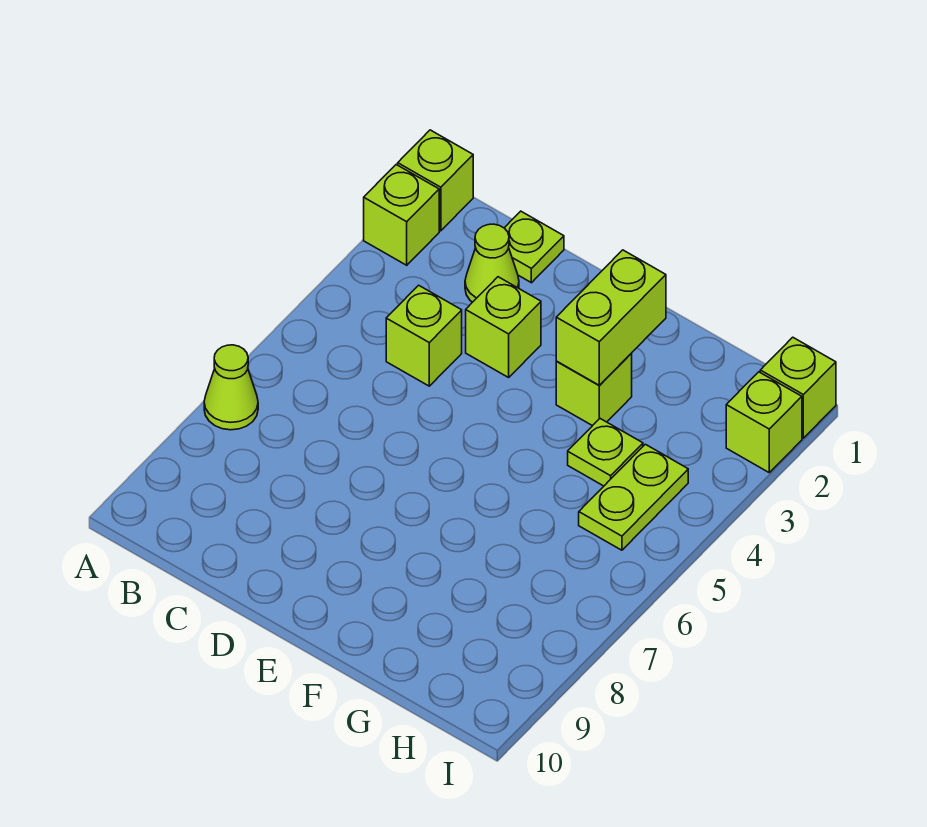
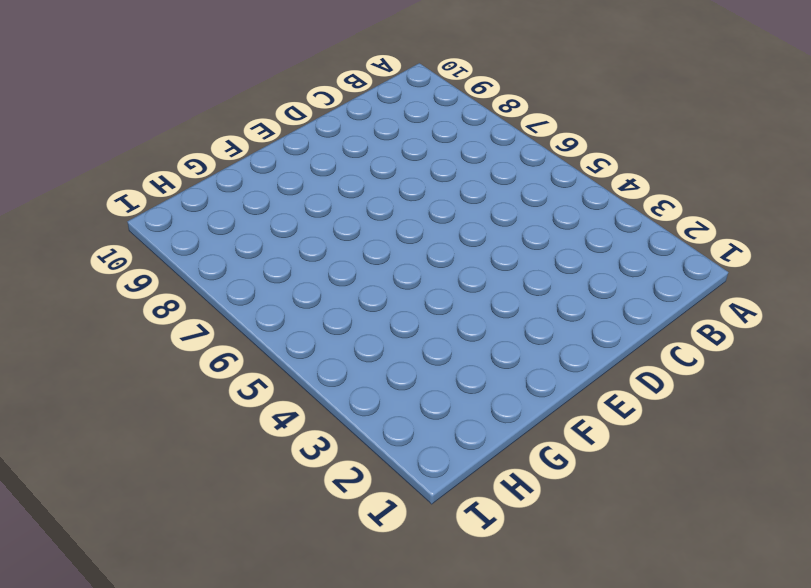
none -> lime brick A1 level 1
none -> lime brick A2 level 1
none -> lime cone A7 level 1

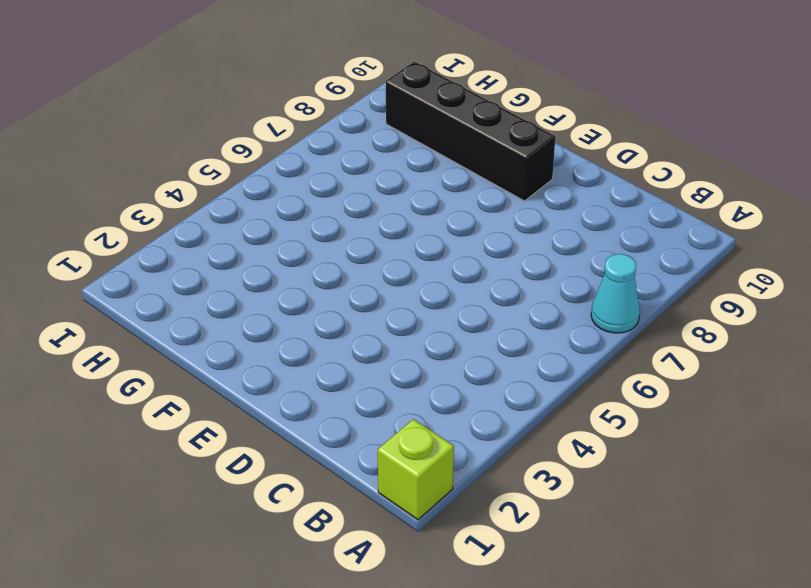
cyan cone A7 level 1 -> lime cone A7 level 1
black brick E9:H9 level 1 -> none
none -> lime brick A2 level 1
none -> lime plate C1 level 1
none -> lime cone C2 level 1

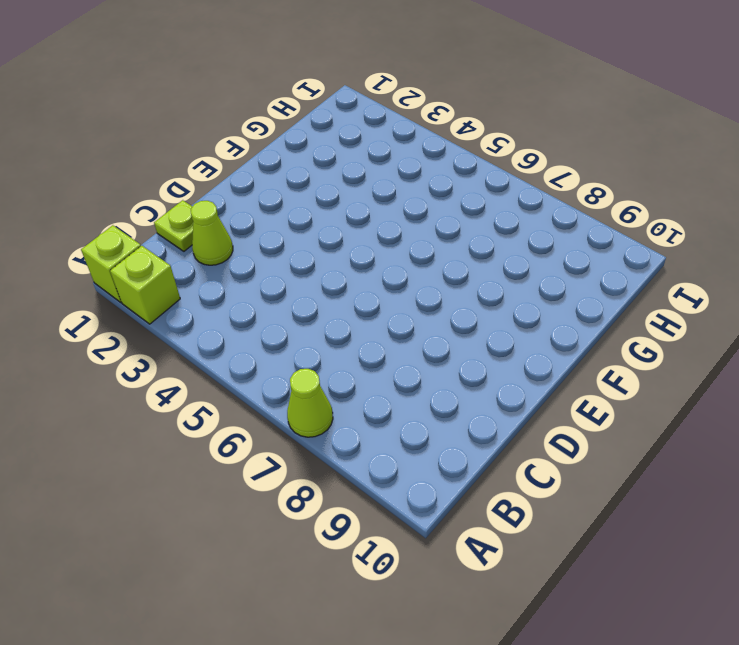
none -> lime brick C4 level 1
none -> lime brick D3 level 1
none -> lime brick F3 level 1

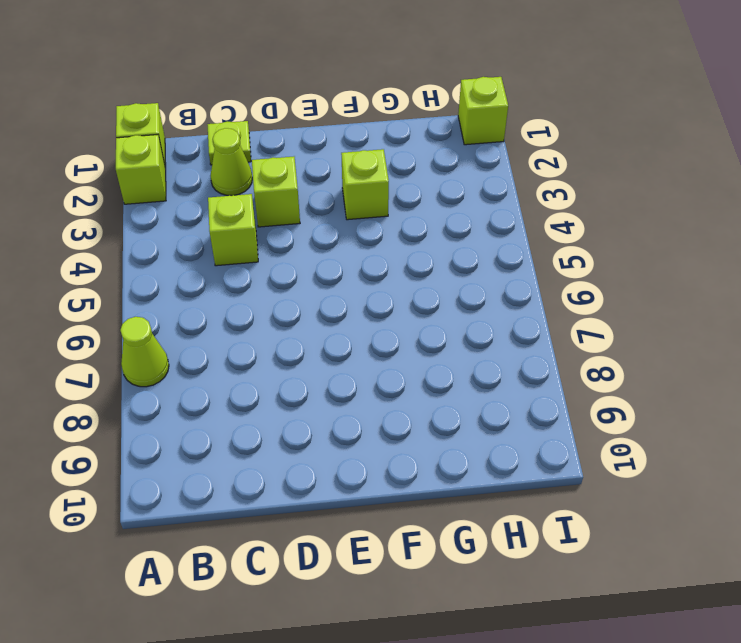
none -> lime plate G4 level 1
none -> lime plate H4:H5 level 1
none -> lime brick I2 level 1

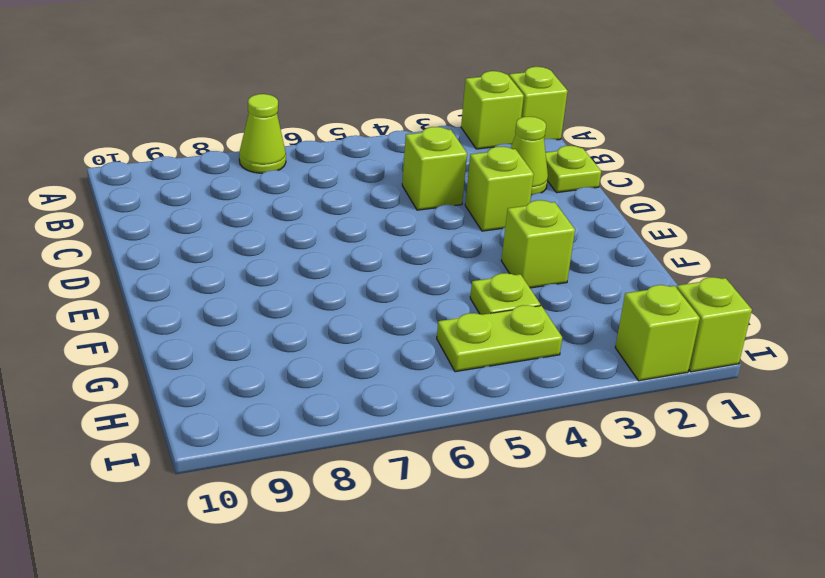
none -> lime brick F2:F3 level 2

